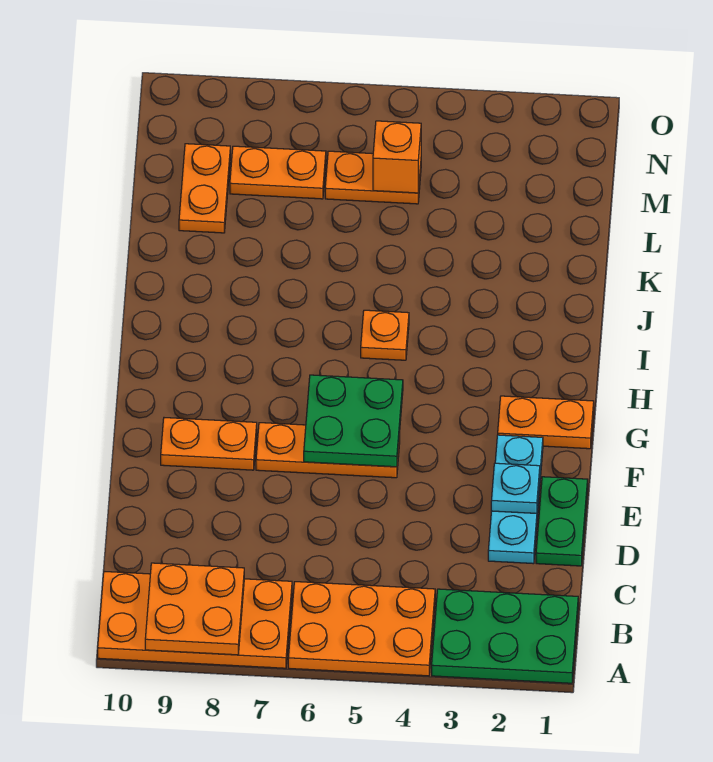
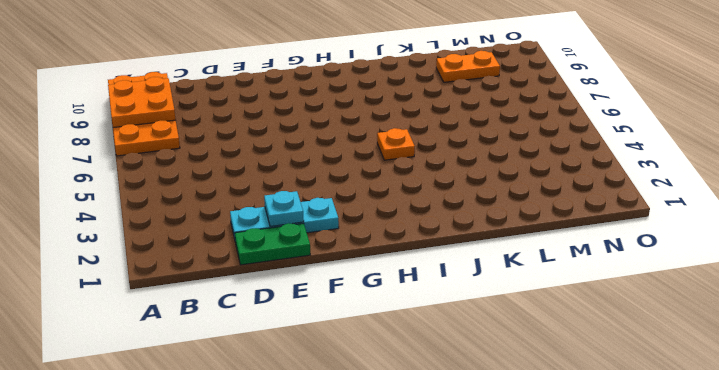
none -> green plate A1:B3 level 1
none -> orange plate A4:B6 level 1
none -> orange plate F5:F7 level 1

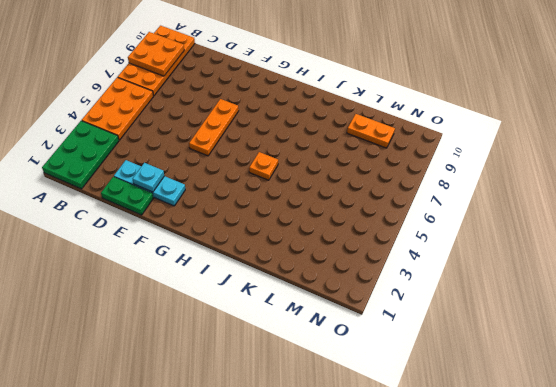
none -> orange plate F8:F9 level 1
none -> orange plate G1:G2 level 1
none -> orange plate M5:M6 level 1

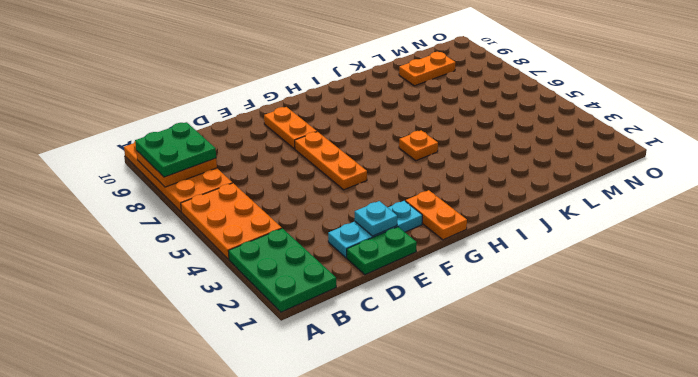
green plate A8:B9 level 3 -> green plate F5:G6 level 2
none -> orange plate M5:M6 level 1
none -> orange plate M7:M8 level 1
none -> orange brick M5 level 2

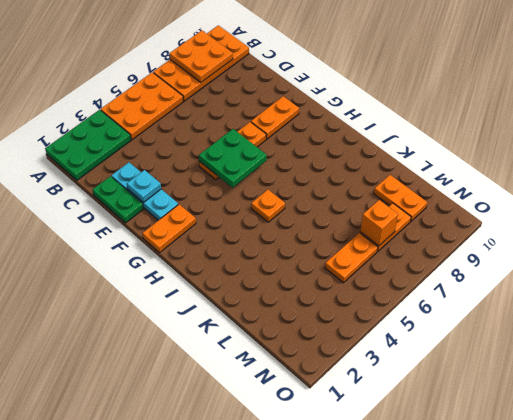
orange brick M7 level 2 -> orange brick M5 level 2

